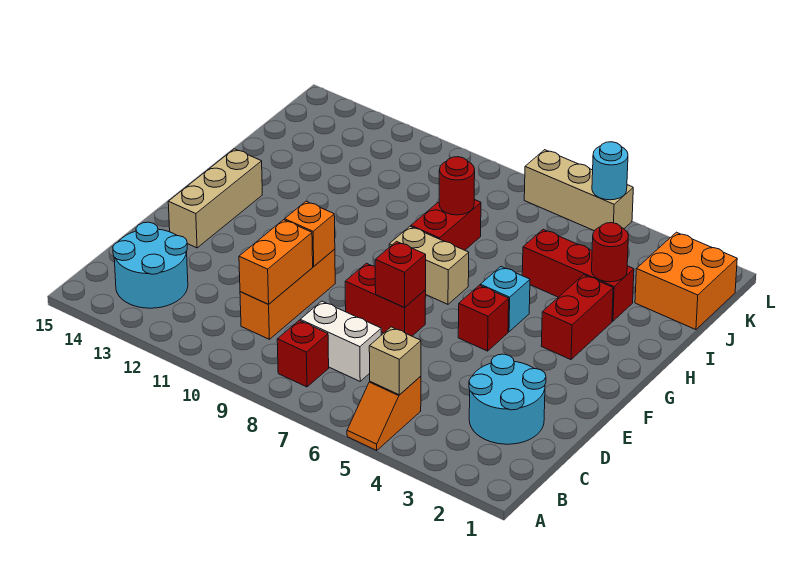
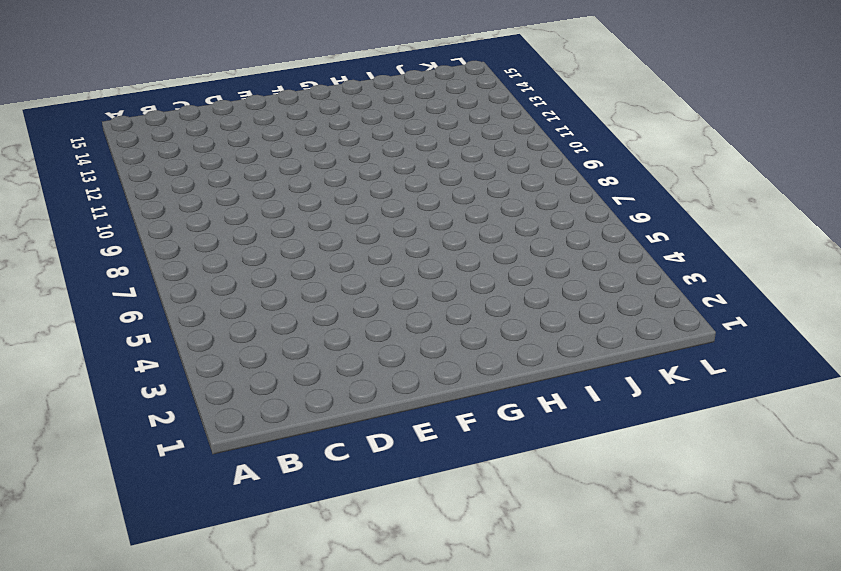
none -> orange slope A5:B5 level 1 top B
none -> red brick B8 level 1
none -> cyan round brick B13:C14 level 1

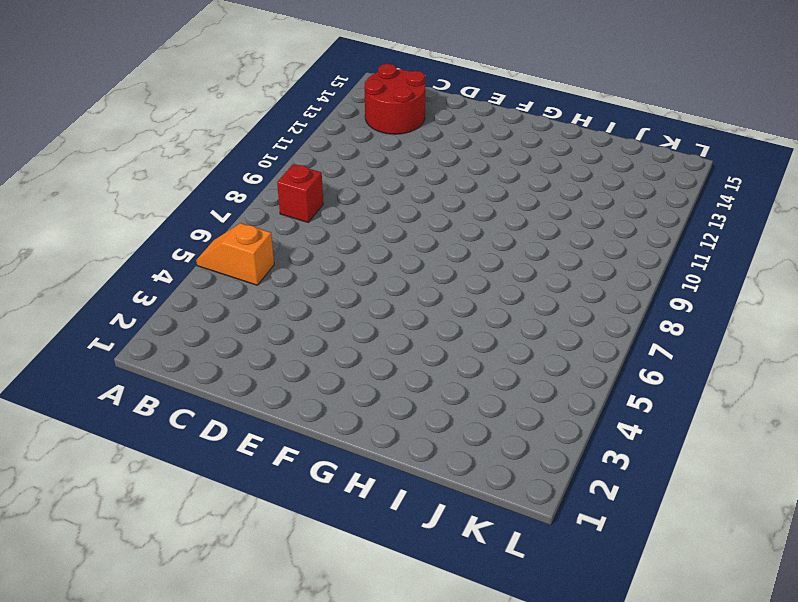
red round brick B13:C14 level 1 -> cyan round brick B13:C14 level 1
none -> cyan round brick C2:D3 level 1
none -> white brick C7:C8 level 1
none -> orange brick C10:E10 level 1

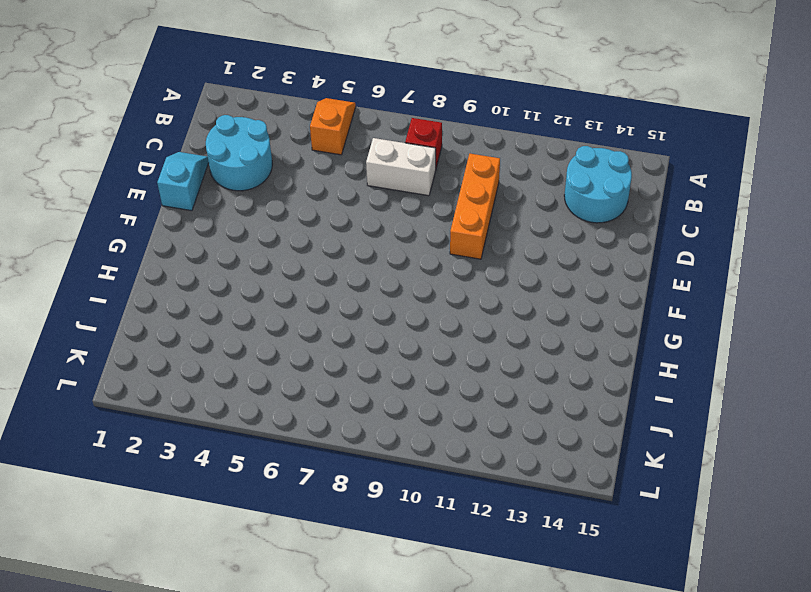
cyan slope D1:E1 level 1 top E -> none
none -> red brick E7:E8 level 1
none -> tan brick E14:G14 level 1
none -> red brick F5 level 1

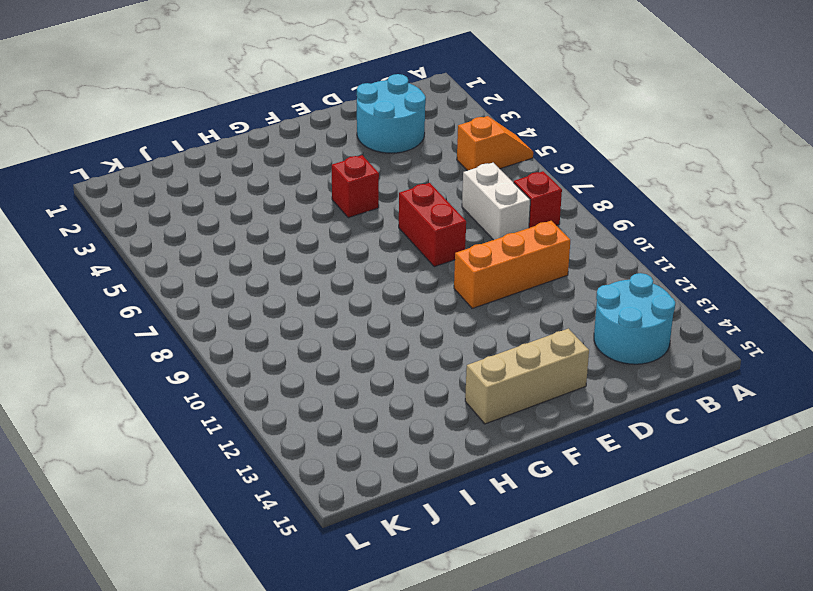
none -> red brick G3:H3 level 1
none -> cyan brick G5 level 1
none -> tan brick G7:G8 level 1

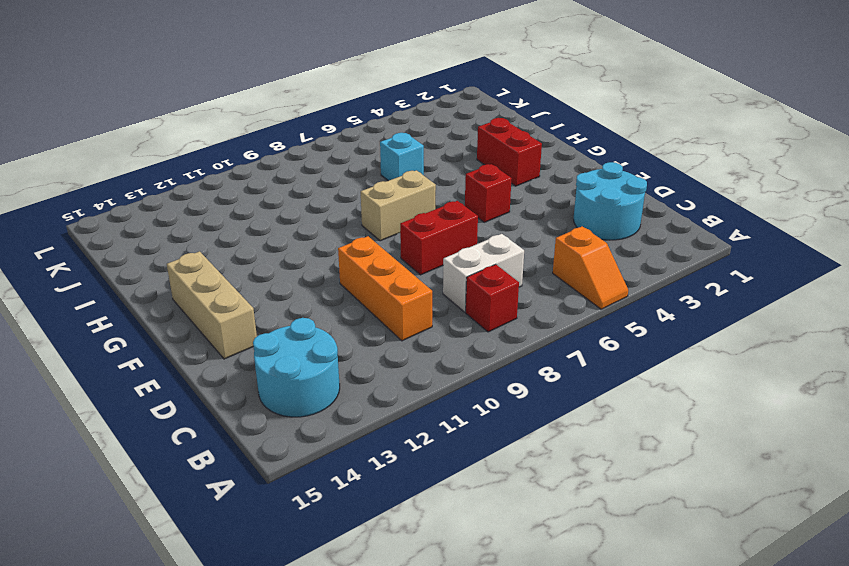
cyan brick I6 level 1 -> cyan brick G5 level 1
none -> red brick H8:I8 level 1
none -> red brick I3:I5 level 1
none -> orange brick J1:K2 level 1

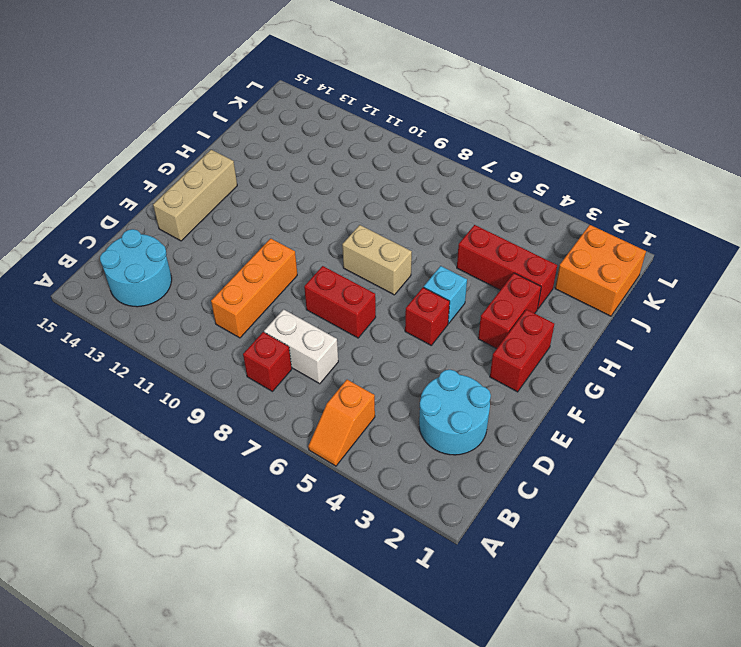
red brick F2:G2 level 1 -> red brick H8:I8 level 1
none -> tan brick L5:L7 level 1
none -> tan brick B5 level 2
none -> orange brick C10:D10 level 2

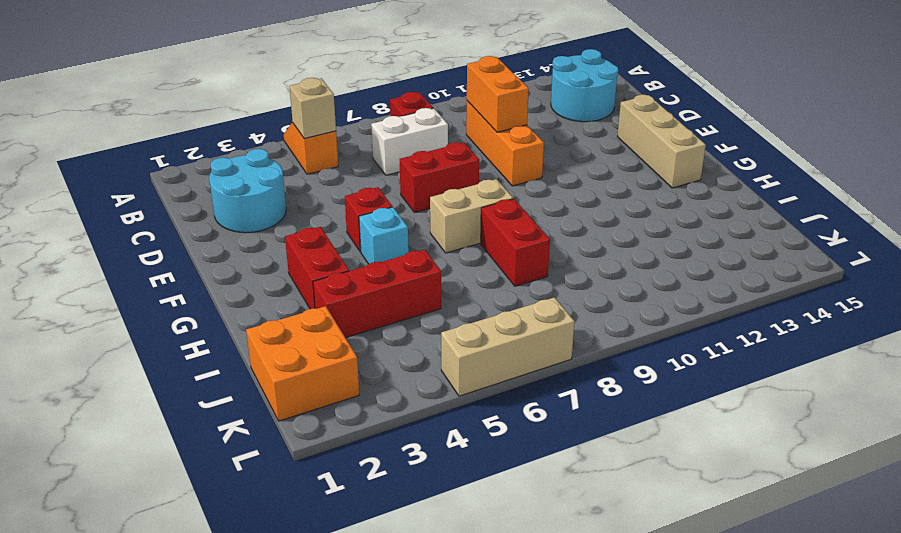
none -> red brick E7 level 2
none -> orange brick E10 level 2
none -> red round brick I3 level 2

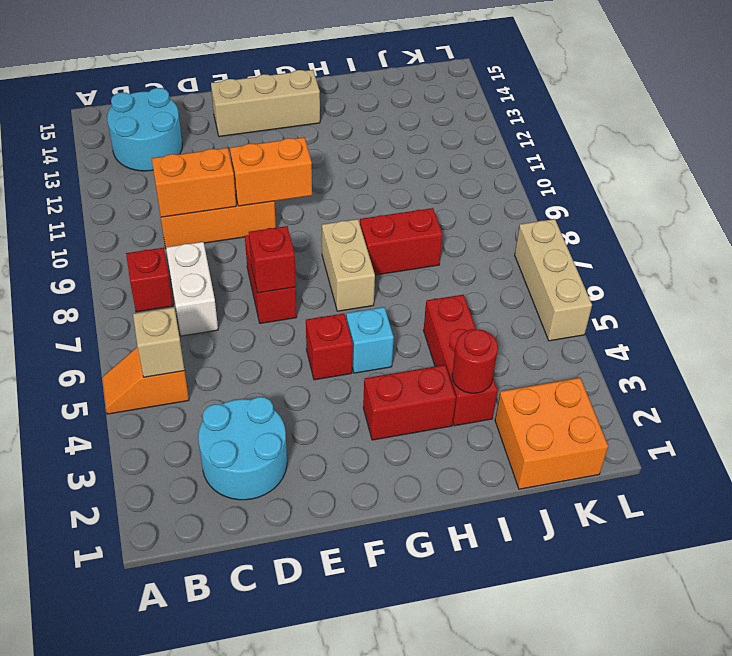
orange brick E10:F10 level 2 -> orange brick E10 level 2
none -> red round brick I8 level 2
none -> cyan round brick L5 level 2

